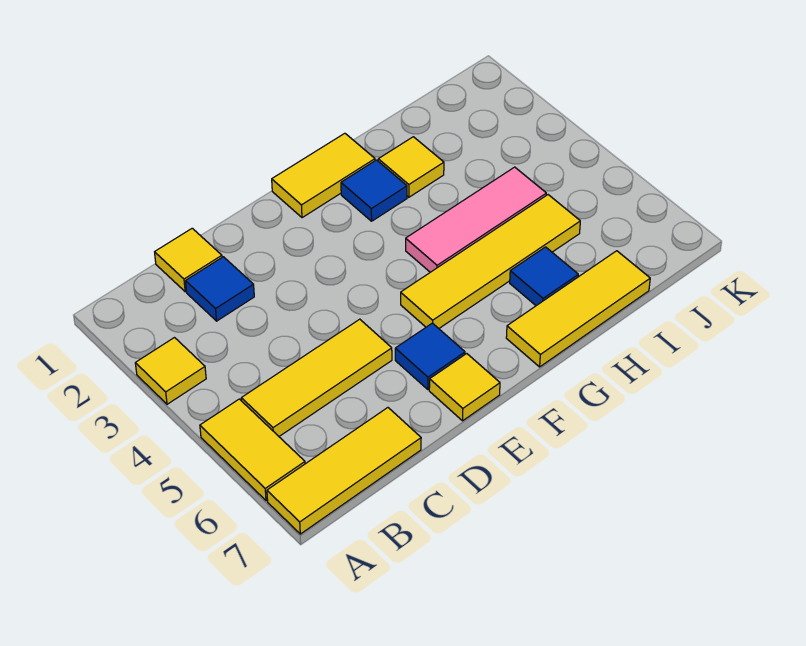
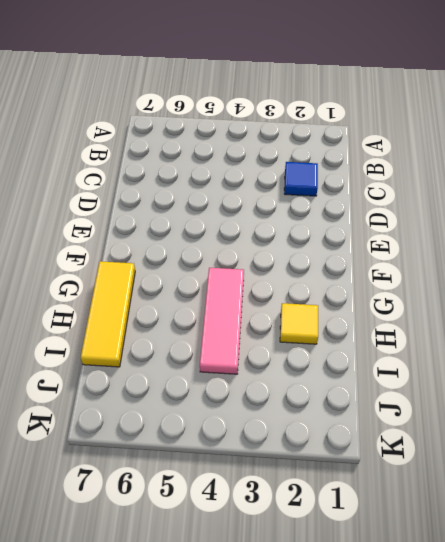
none -> yellow tile A3 level 1
none -> yellow tile A5:A6 level 1
none -> yellow tile A7:C7 level 1

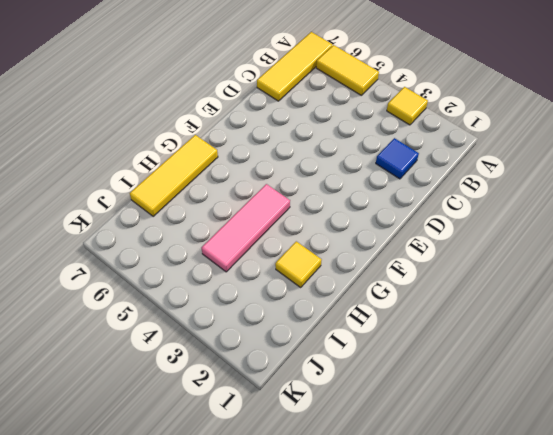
none -> yellow tile B5:D5 level 1
none -> yellow tile C1 level 1
none -> blue tile E6 level 1

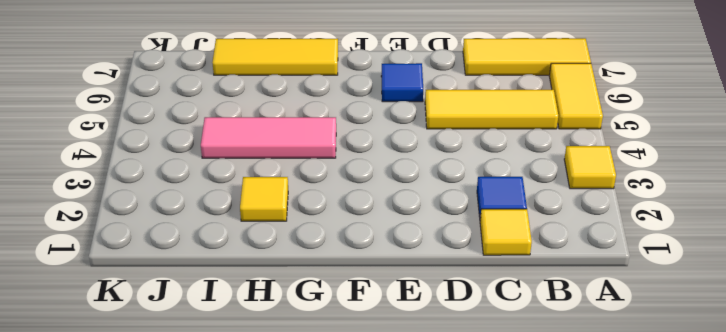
none -> yellow tile E7 level 1
none -> yellow tile F1:G1 level 1
none -> yellow tile F5:I5 level 1

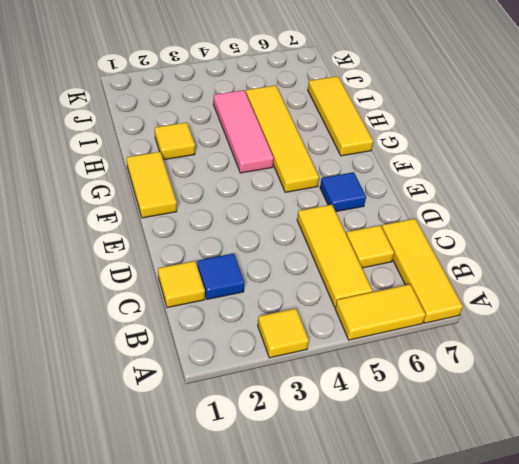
yellow tile C6 level 1 -> yellow tile E7 level 1
none -> blue tile G2 level 1
none -> blue tile H6 level 1

